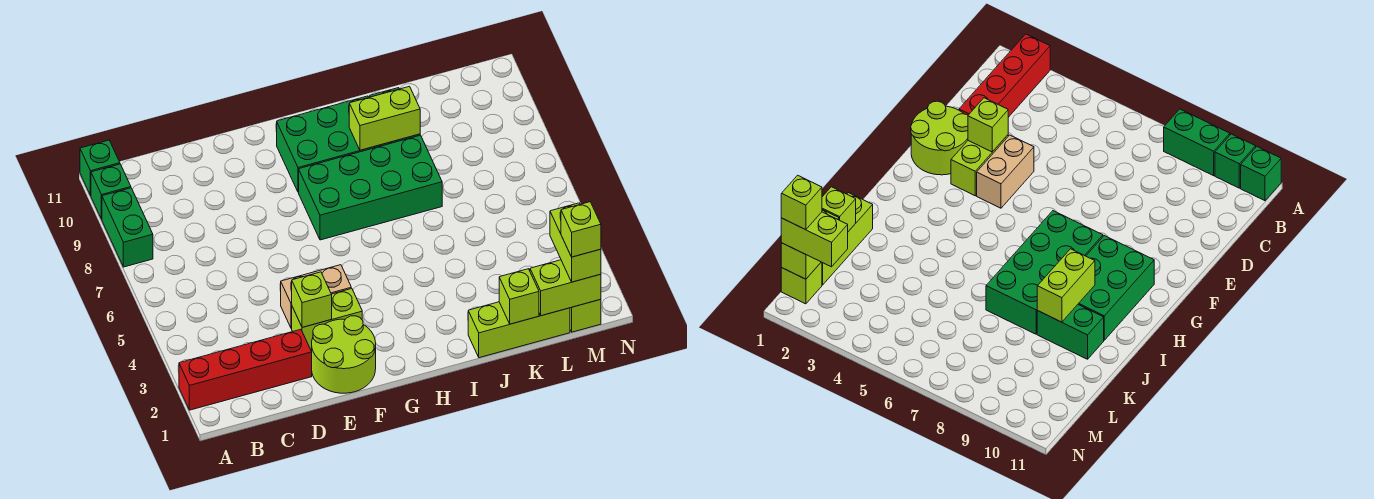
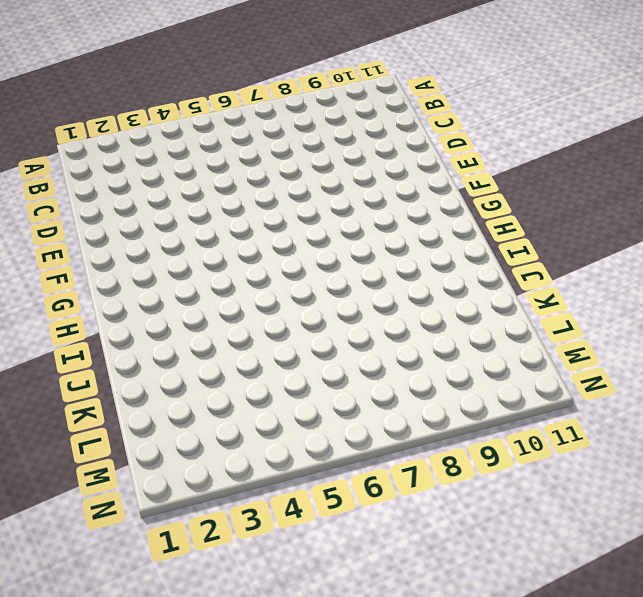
none -> red brick A2:D2 level 1
none -> green brick A8:A9 level 1
none -> green brick A10 level 1

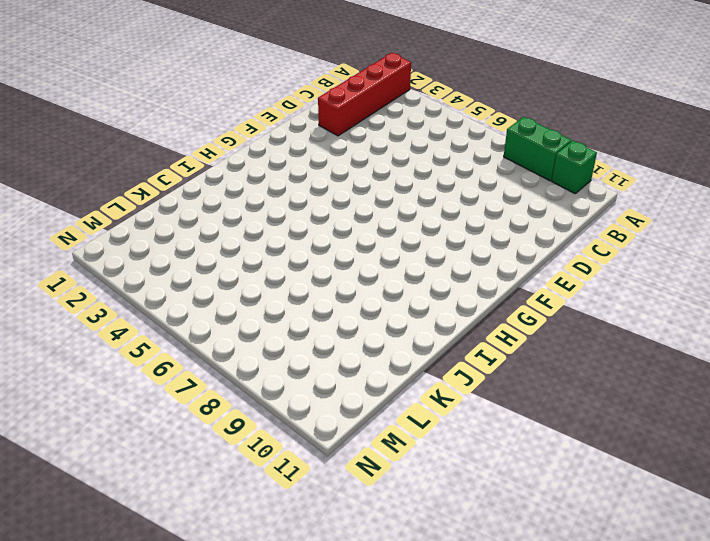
none -> green brick A11 level 1
none -> lime round brick E1:F2 level 1
none -> lime brick E3:F3 level 1

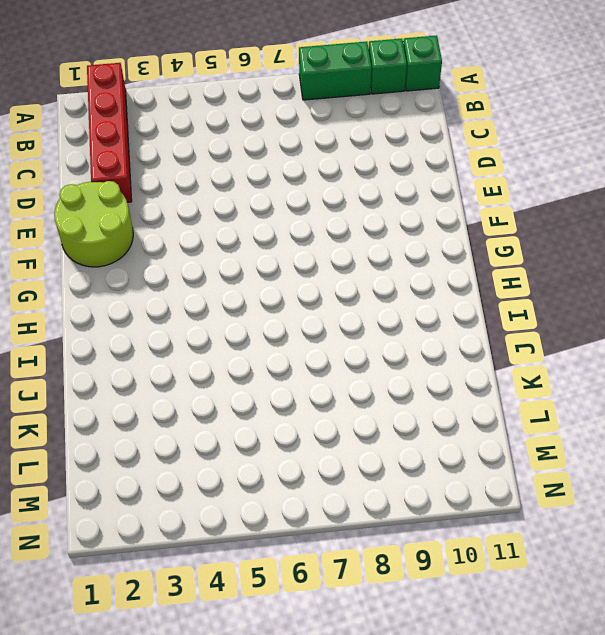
none -> lime brick E3:F3 level 1
none -> tan brick E4:F4 level 1
none -> green brick G7:J8 level 1

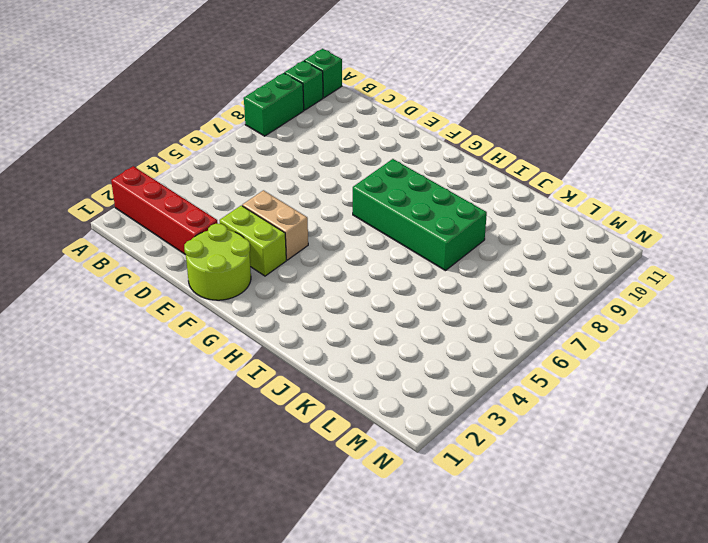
none -> green brick G9:I10 level 1
none -> lime brick J1:L1 level 1
none -> green brick J9:J10 level 1

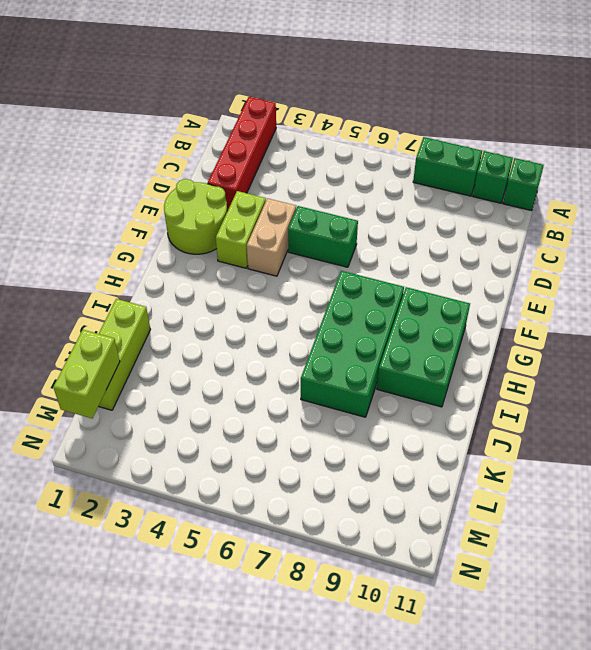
green brick E5:E6 level 1 -> green brick J9:J10 level 1
none -> lime brick M1 level 1
none -> lime brick E3 level 2
none -> lime brick I9:J9 level 2

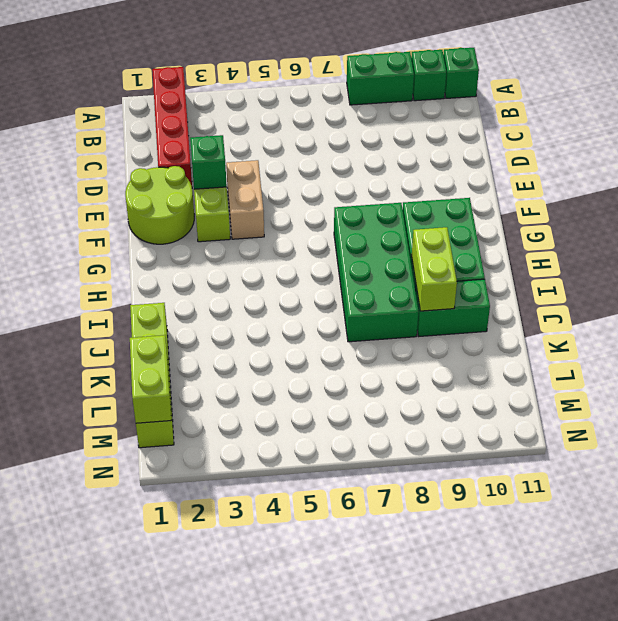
green brick E3 level 2 -> lime brick E3 level 2
none -> lime brick K1 level 2
none -> lime brick M1:M2 level 3
none -> lime brick M1 level 4

